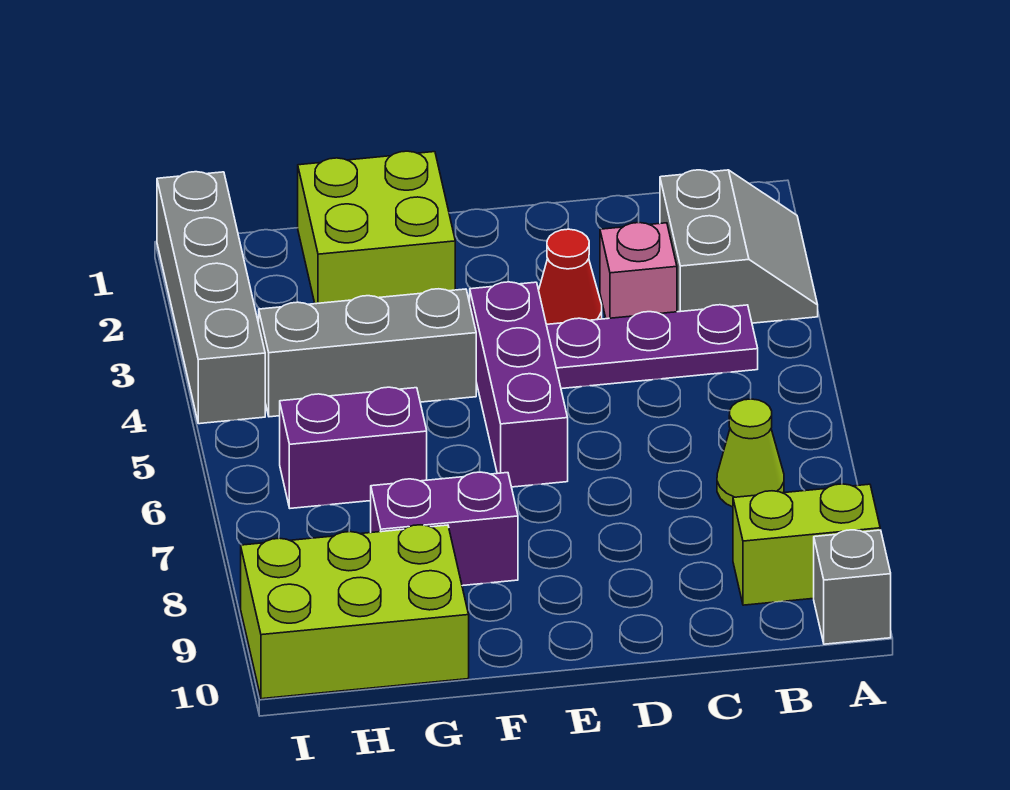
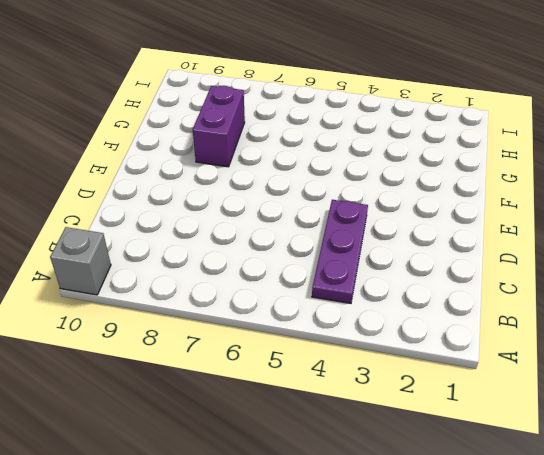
none -> grey slope A2:B3 level 1 top B
none -> lime brick A9:B9 level 1
none -> lime cone B7 level 1

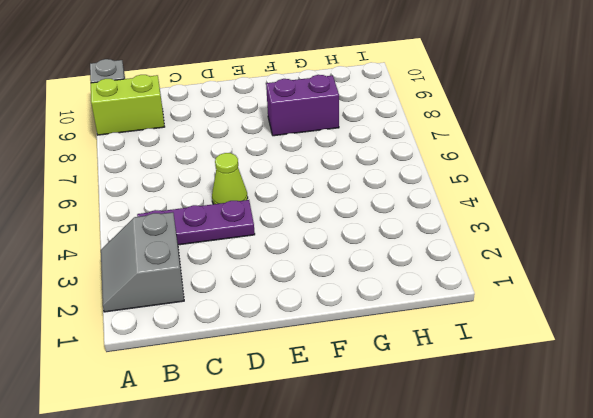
lime cone D5 level 1 -> lime cone B7 level 1
none -> pink brick C3 level 1
none -> red cone D3 level 1
none -> purple brick E4:E6 level 1

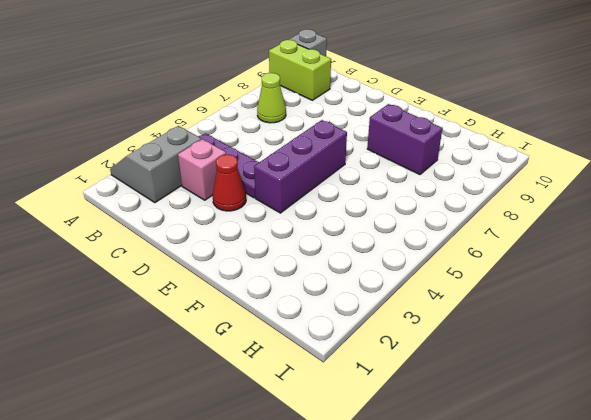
none -> lime brick F1:G2 level 1
none -> grey brick F4:H4 level 1
none -> purple brick G6:H6 level 1

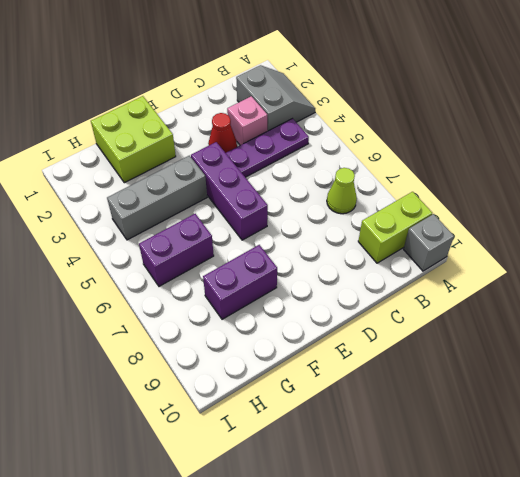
none -> lime brick G9:I10 level 1
none -> grey brick I1:I4 level 1

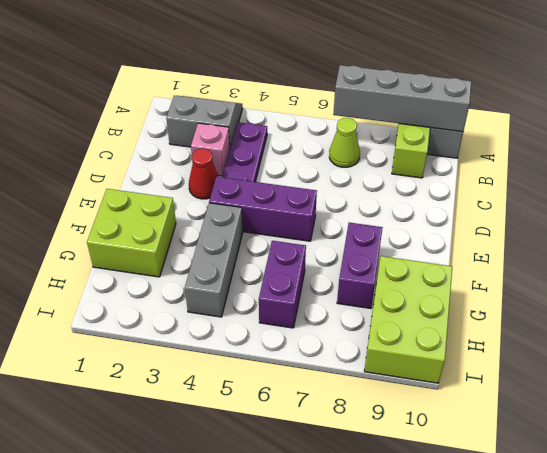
grey brick A7:A10 level 2 -> grey brick I1:I4 level 1

